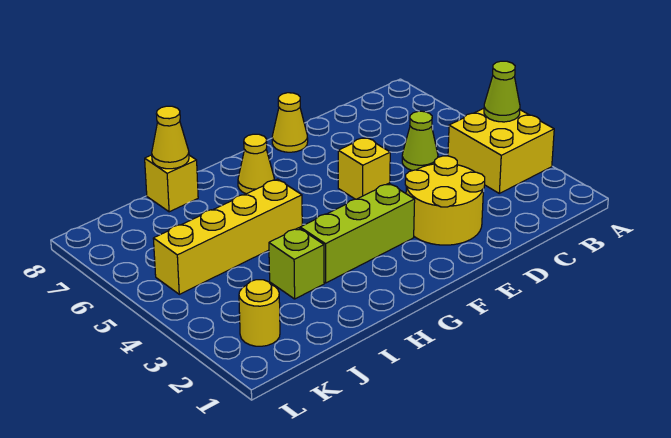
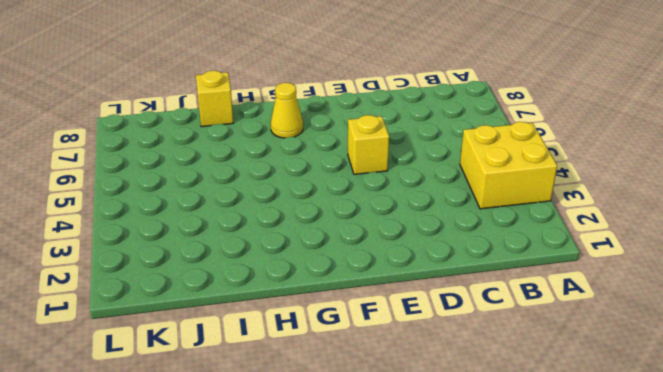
none -> lime cone C5 level 1
none -> yellow round brick D2:E3 level 1
none -> yellow cone E8 level 1

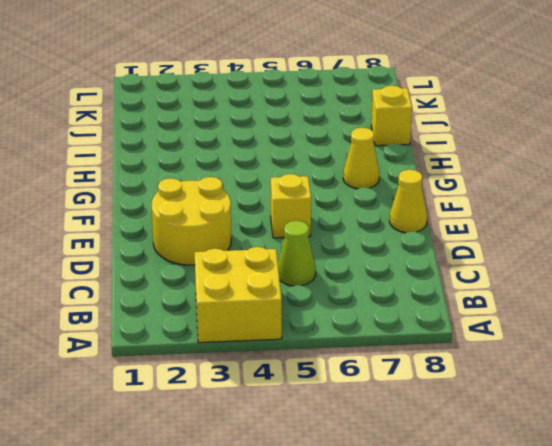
none -> lime brick F3:H3 level 1
none -> yellow brick H5:K5 level 1
none -> lime brick I3 level 1

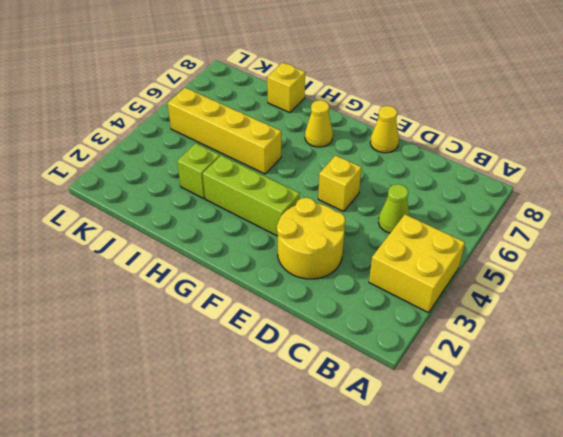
none -> yellow round brick K2 level 1
none -> lime cone A4 level 2
none -> yellow cone I8 level 2

